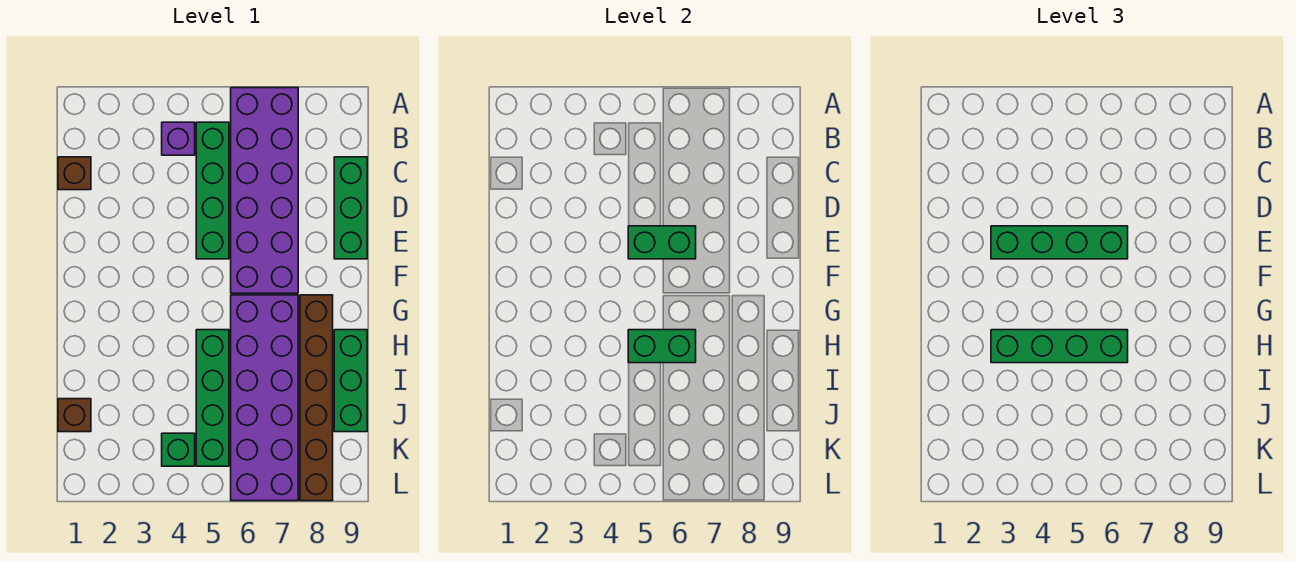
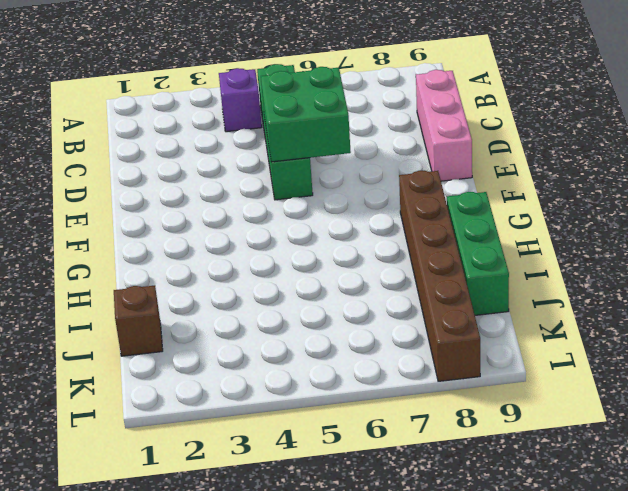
pink brick C9:E9 level 1 -> green brick C9:E9 level 1
green brick D5:E6 level 2 -> green brick E5:E6 level 2
none -> purple brick A6:F7 level 1
none -> brown brick C1 level 1
none -> purple brick G6:L7 level 1

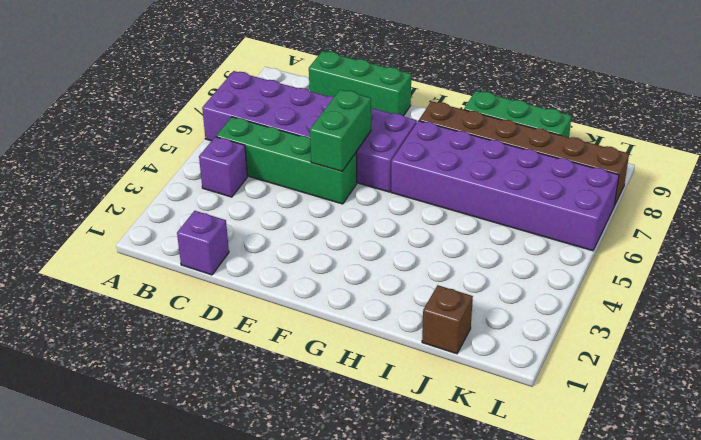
purple brick C1 level 1 -> brown brick C1 level 1
none -> green brick H5:K5 level 1
none -> green brick K4 level 1
none -> green brick H5:H6 level 2

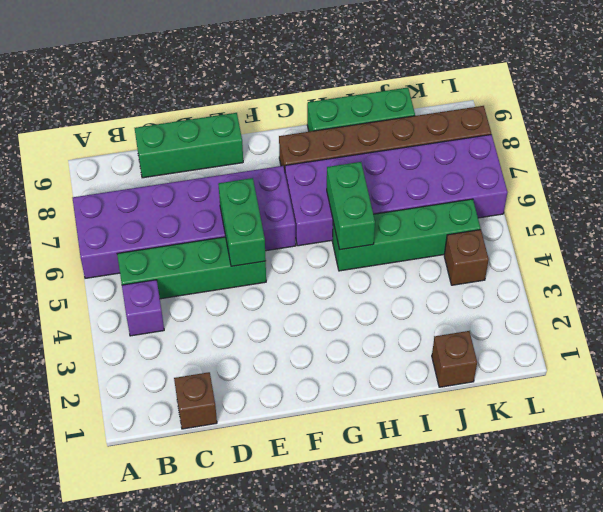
brown brick K4 level 1 -> green brick K4 level 1
none -> green brick E3:E6 level 3
none -> green brick H3:H6 level 3

